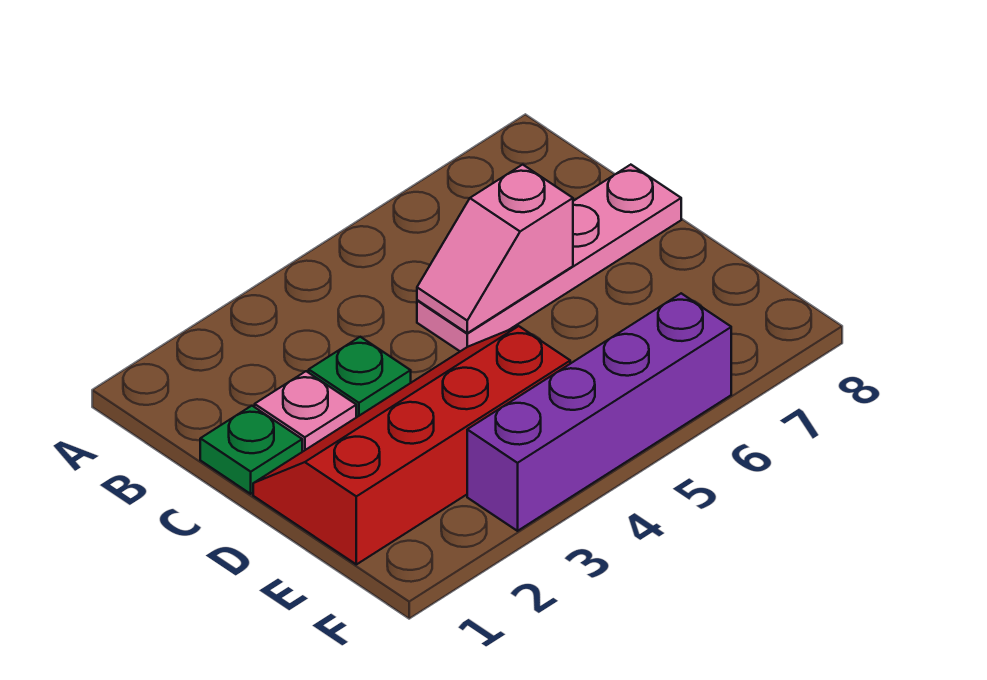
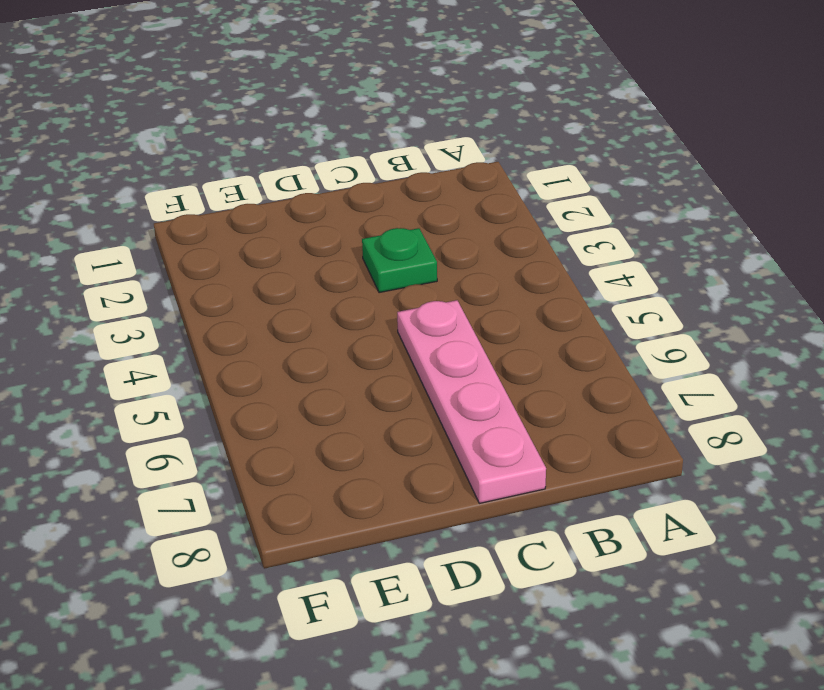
none -> green plate C1 level 1
none -> pink plate C2 level 1

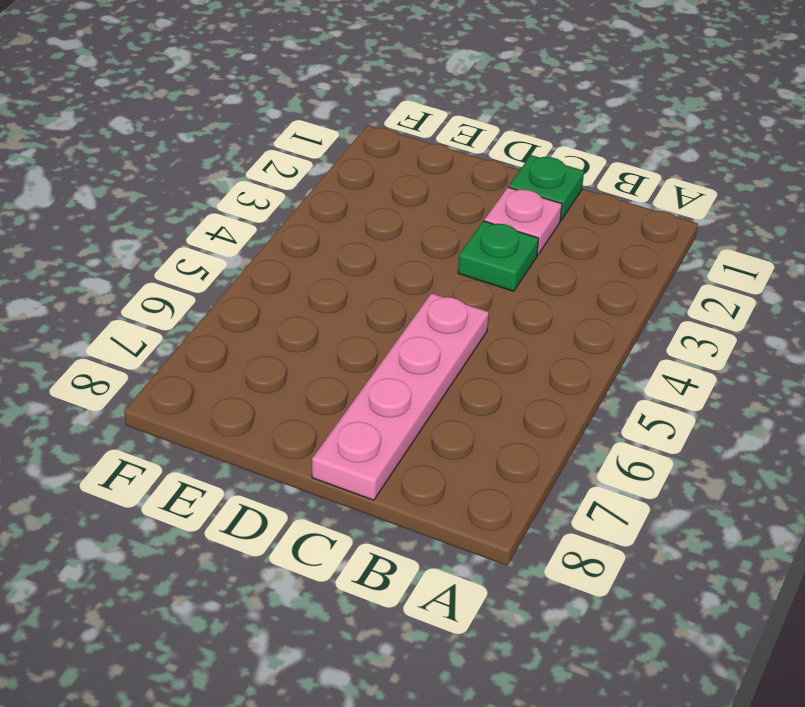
none -> red slope D1:E4 level 1 top E
none -> purple brick F3:F6 level 1

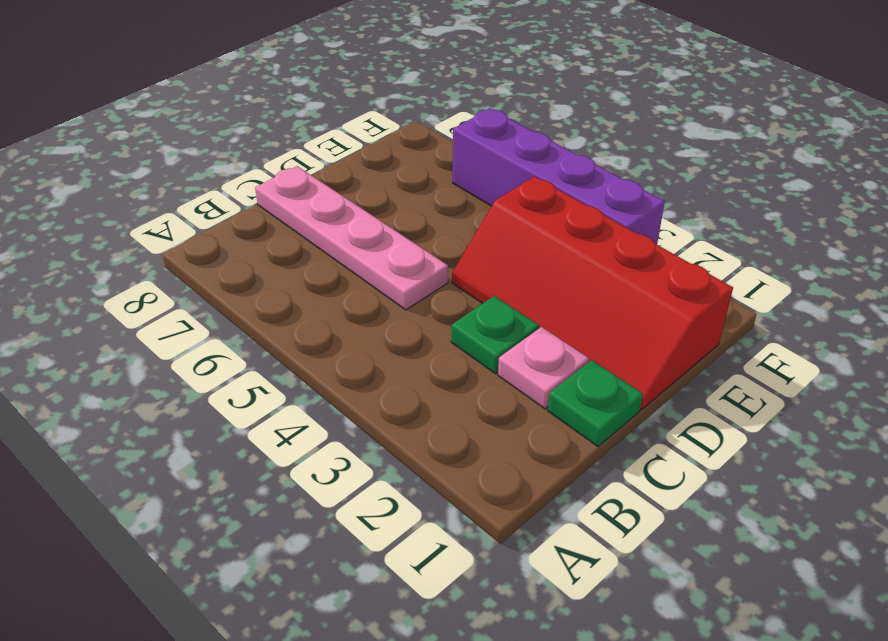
none -> pink slope C5:C6 level 2 top 6

